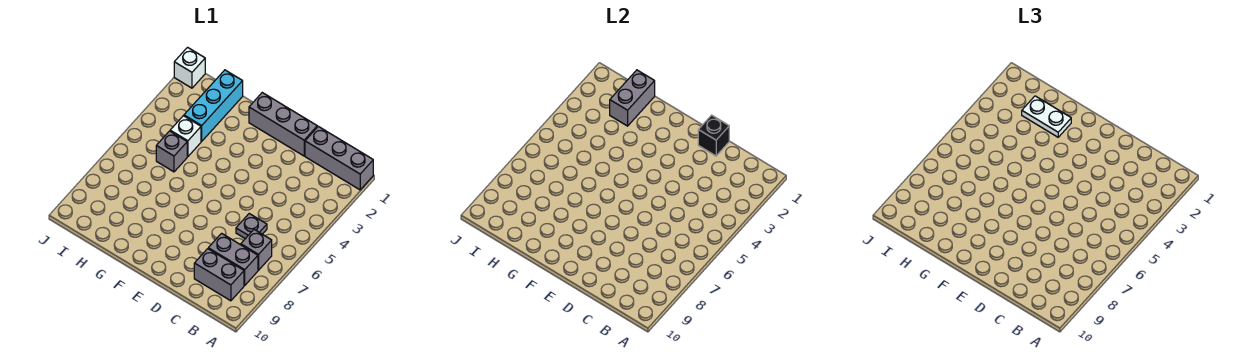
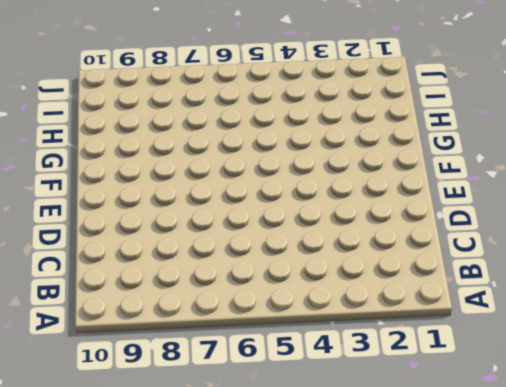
none -> grey brick A1:C1 level 1
none -> grey brick B7 level 1
none -> grey brick B8:C8 level 1

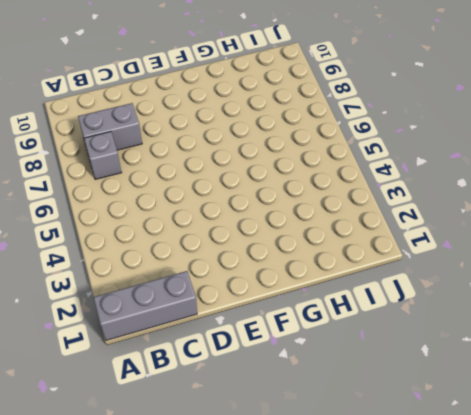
none -> grey brick B9:C9 level 1
none -> grey plate C6 level 1
none -> grey brick D1:F1 level 1

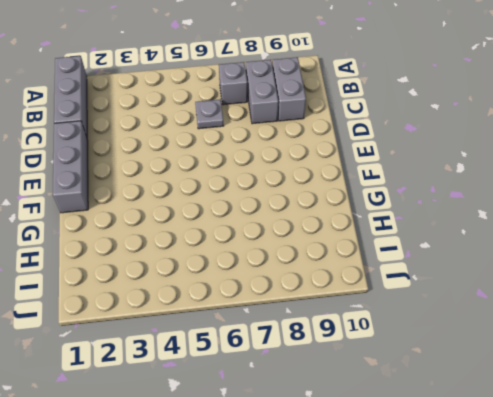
none -> cyan brick H1:H3 level 1
none -> white brick H4 level 1
none -> grey brick H5 level 1

